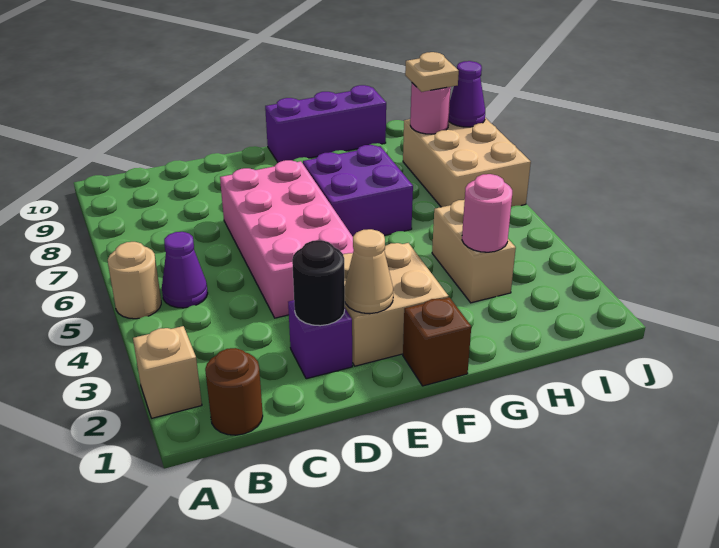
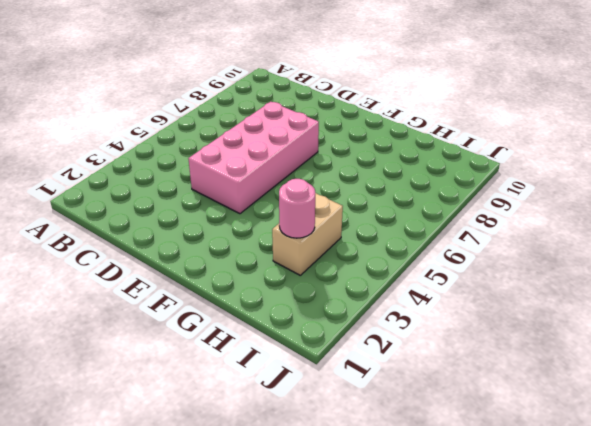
none -> tan brick A2 level 1
none -> tan round brick A5 level 1
none -> brown round brick B1 level 1

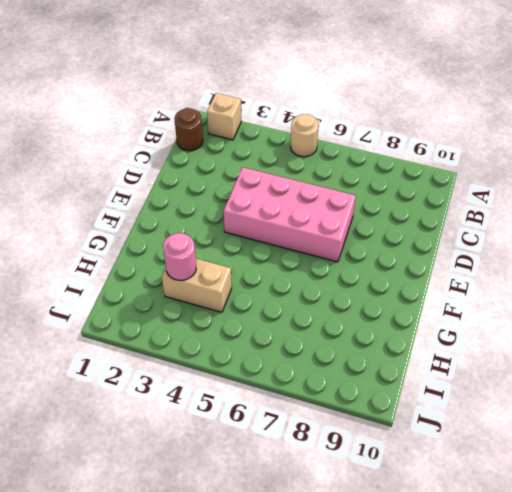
none -> purple cone B5 level 1
none -> purple brick D2 level 1
none -> tan brick E2:F3 level 1

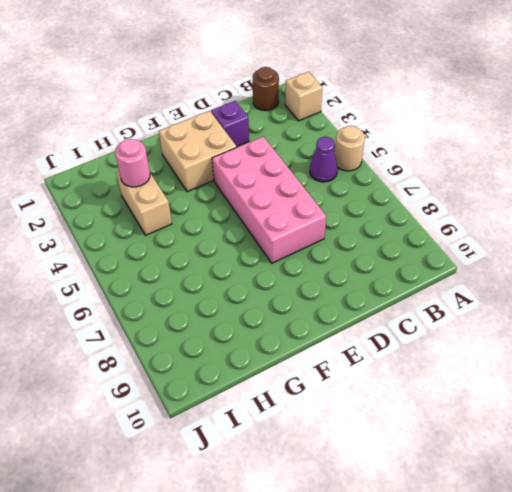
none -> brown brick F1 level 1
none -> purple brick F6:G7 level 1
none -> purple brick F10:H10 level 1

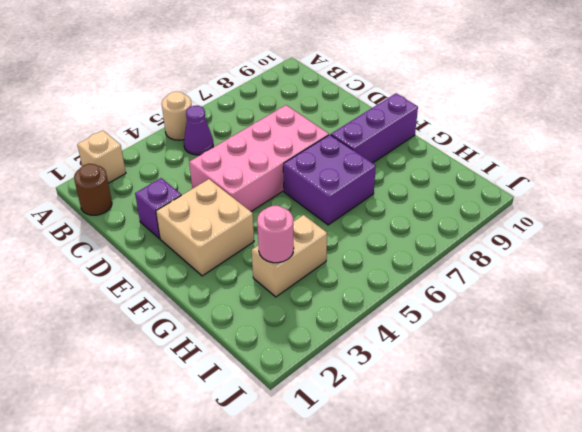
purple brick F8:F10 level 1 -> purple brick F10:H10 level 1
none -> brown brick F1 level 1
none -> tan brick I6:J8 level 1
none -> black round brick D2 level 2

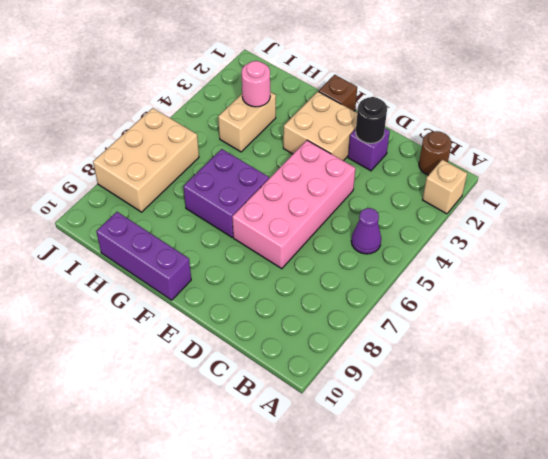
none -> tan round brick A5 level 1
none -> tan cone E2 level 2
none -> pink round brick I8 level 2

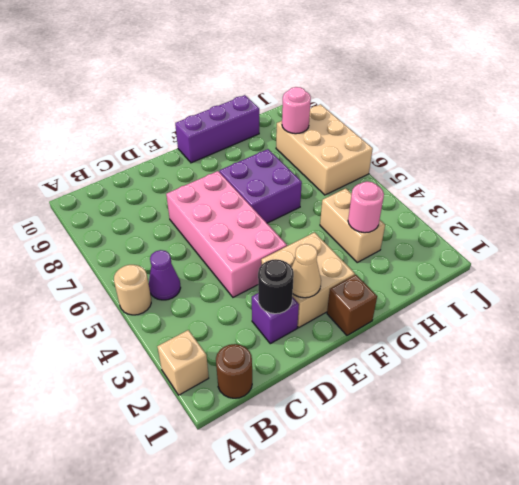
none -> purple cone J8 level 2
none -> tan plate I8 level 3

